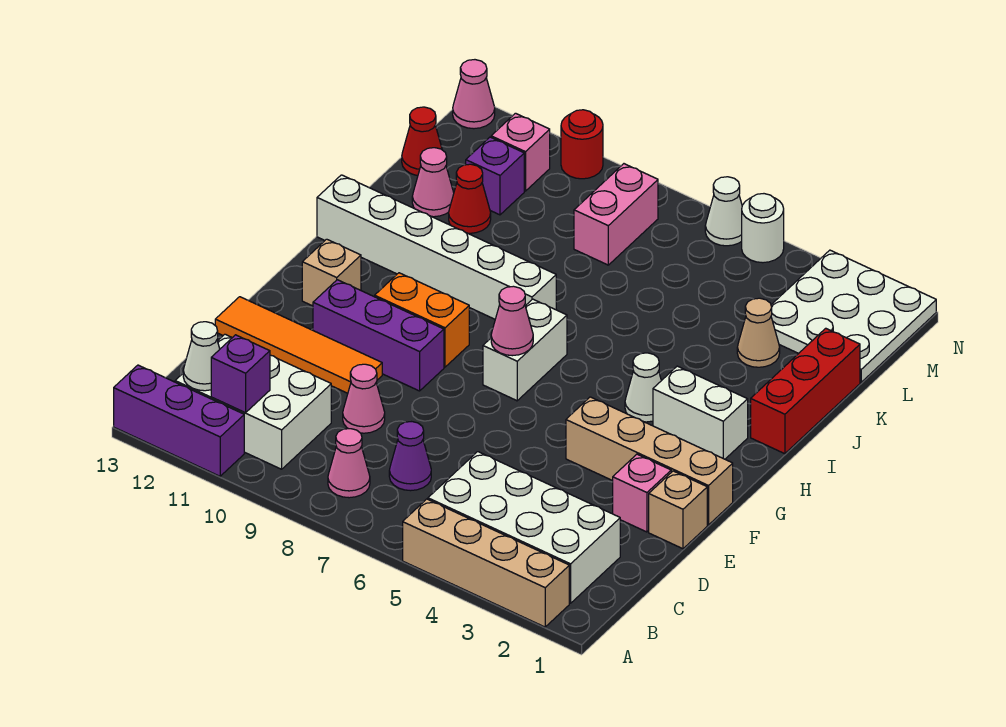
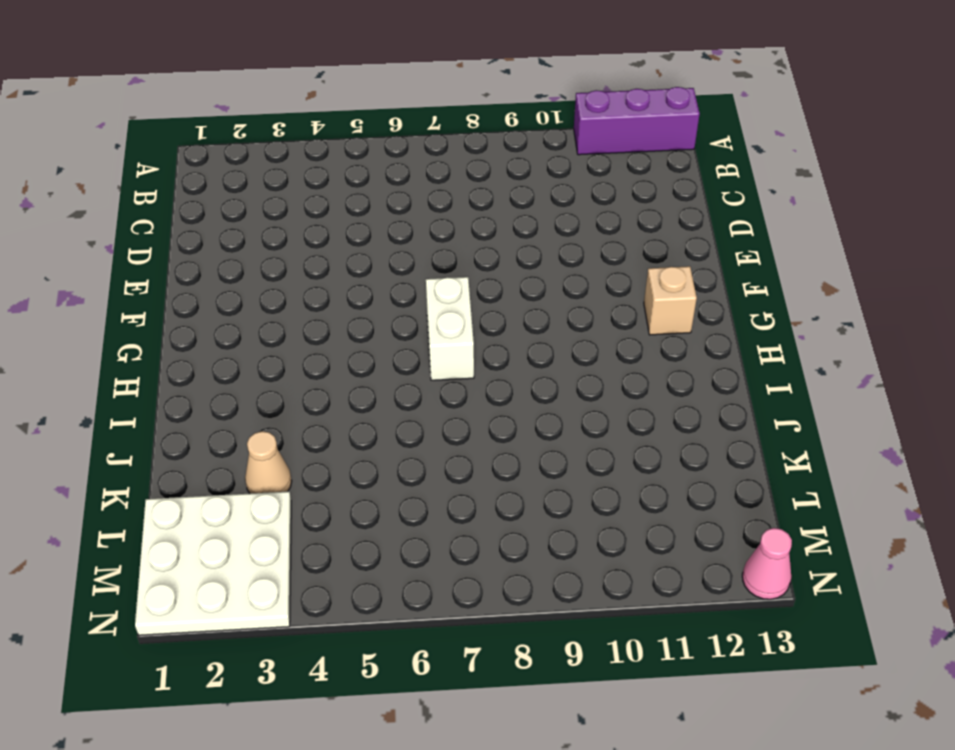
none -> tan brick A2:A5 level 1
none -> white brick B2:C5 level 1
none -> pink cone B8 level 1
none -> white brick B10:C12 level 1

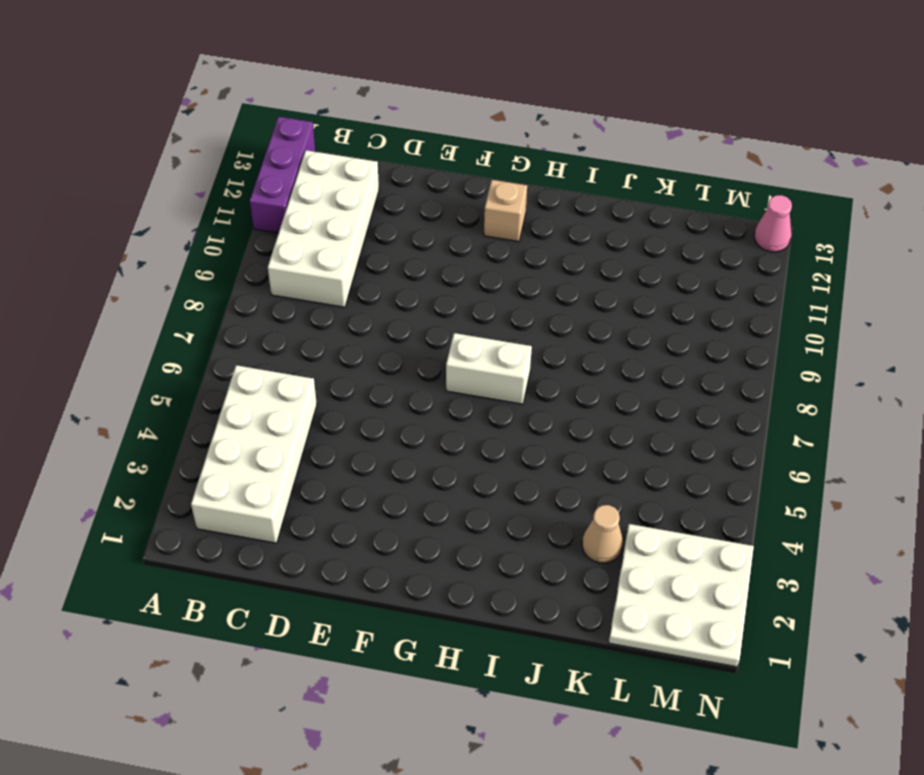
white brick B9:C12 level 1 -> white brick B10:C12 level 1
none -> tan brick A2:A5 level 1
none -> pink cone B8 level 1
none -> purple cone C7 level 1
none -> pink cone D9 level 1

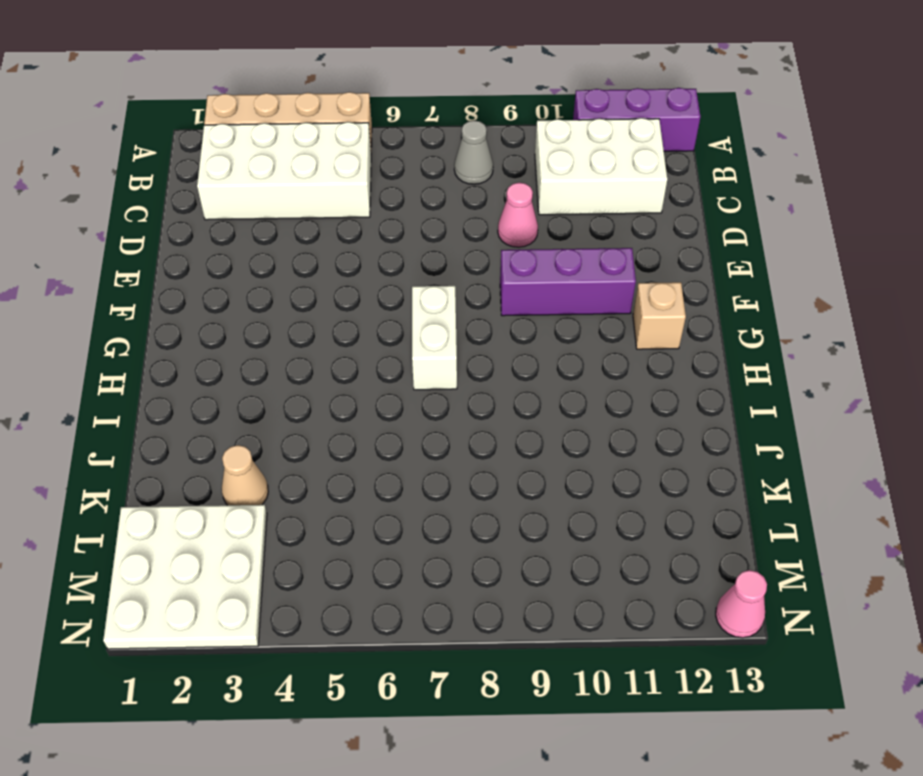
grey cone B8 level 1 -> pink cone B8 level 1
none -> purple cone C7 level 1
none -> tan brick E1 level 1
none -> pink brick E2 level 1
none -> orange tile E10:E13 level 1

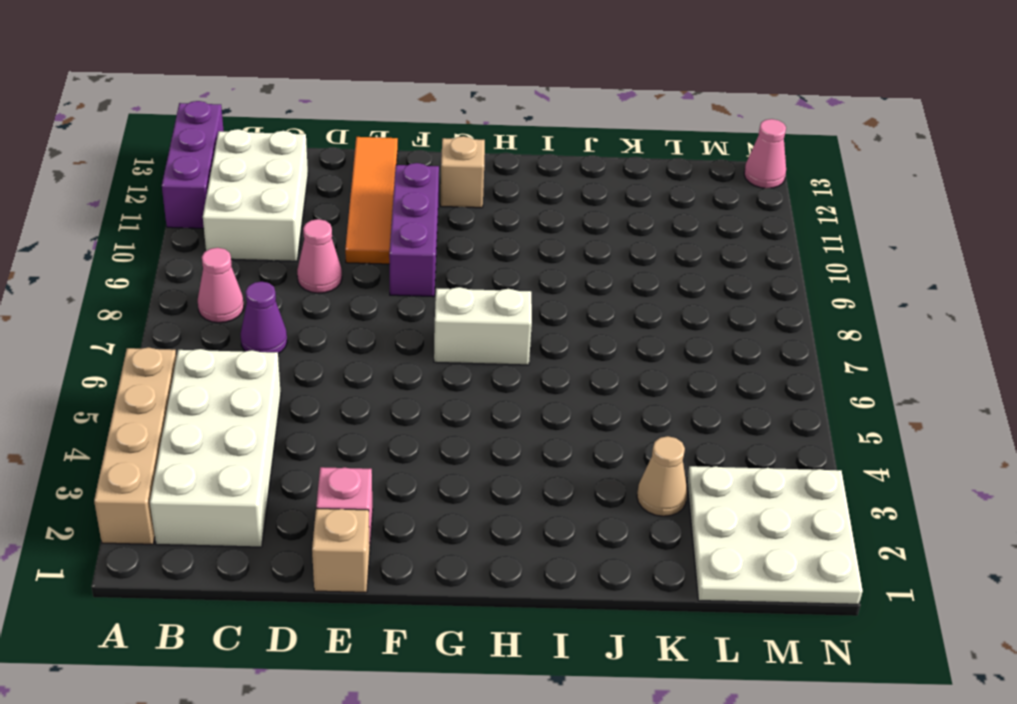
none -> tan brick F1:F4 level 1
none -> orange brick G9:G10 level 1
none -> white brick H2:H3 level 1
none -> white cone H4 level 1

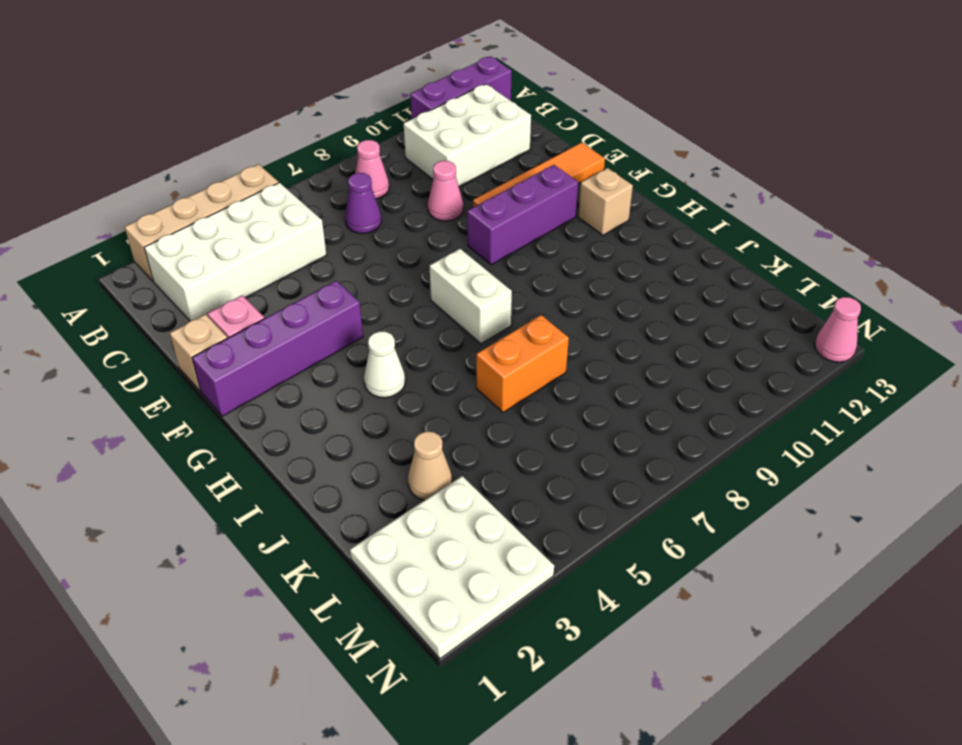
purple brick F1:F4 level 1 -> tan brick F1:F4 level 1
orange brick J6:J7 level 1 -> orange brick G9:G10 level 1
none -> white brick H2:H3 level 1
none -> red brick I1:K1 level 1
none -> white brick I8:I13 level 1
none -> red cone K11 level 1

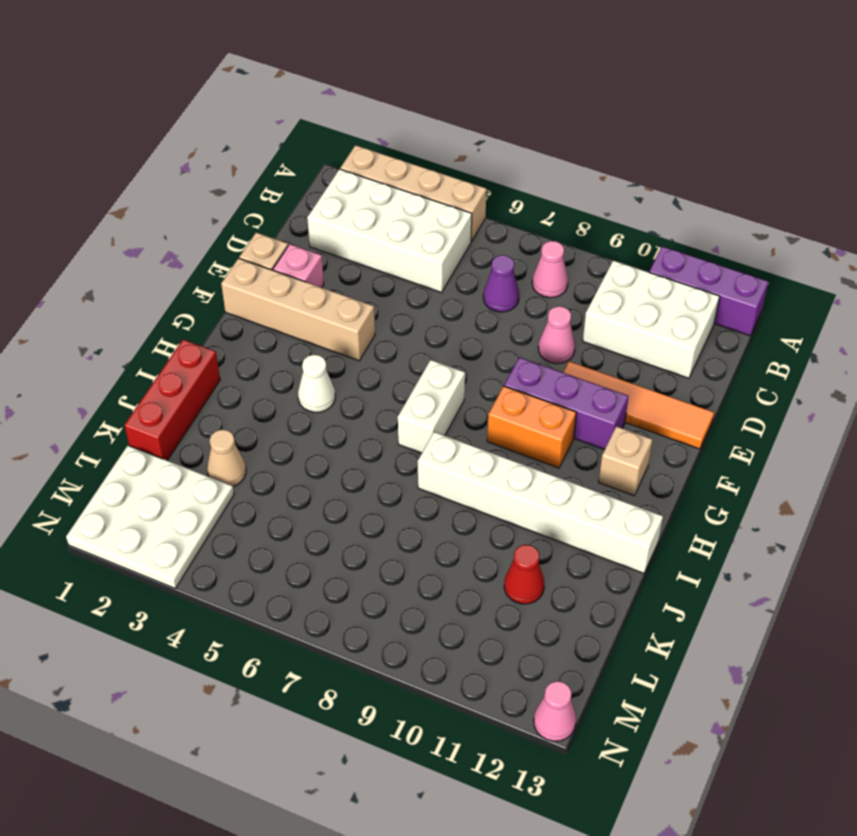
none -> white brick H2:H3 level 1
none -> pink cone K12 level 1
none -> pink brick L8:M8 level 1
none -> purple brick L11 level 1

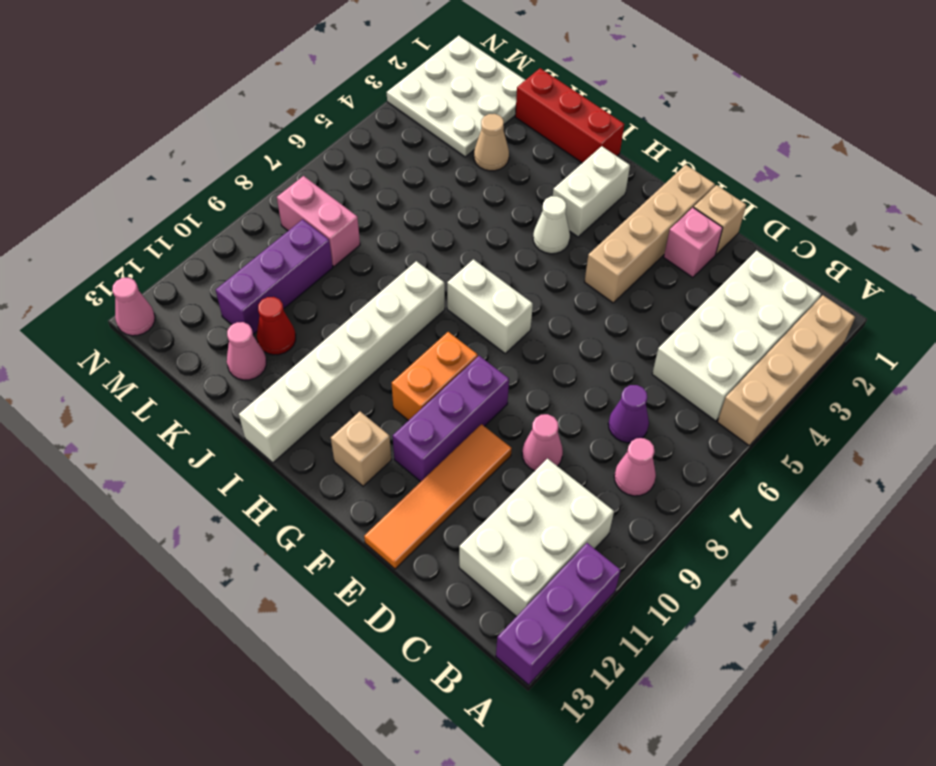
purple brick L9:L11 level 1 -> purple brick L11 level 1
none -> red cone L13 level 1
none -> pink brick M11 level 1
none -> white round brick N5 level 1
none -> white cone N6 level 1

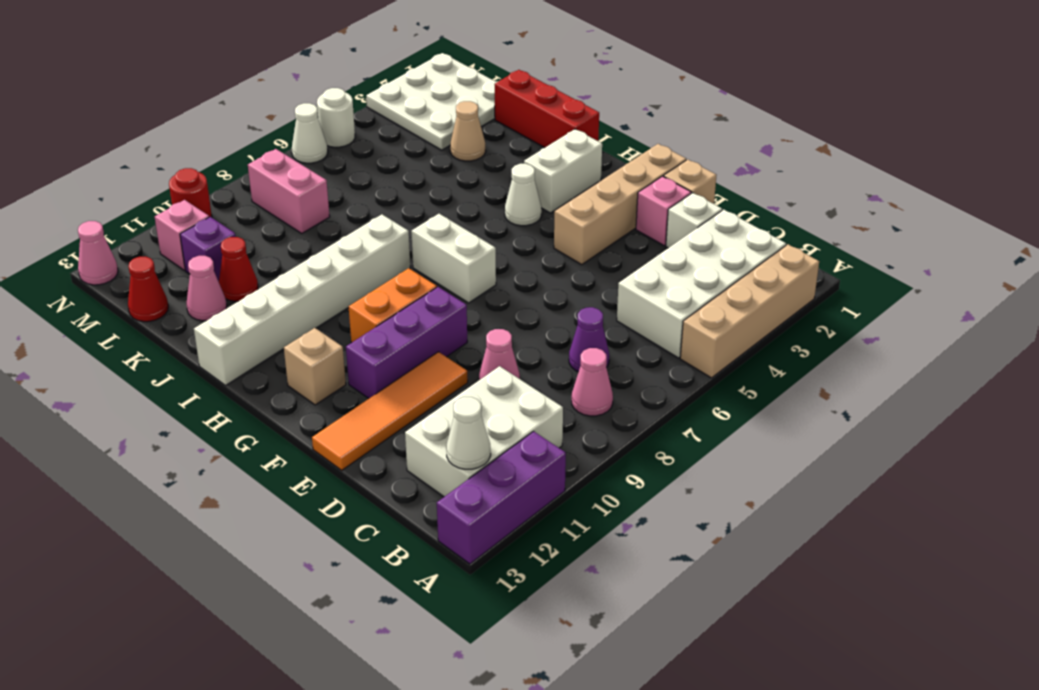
white brick D2 level 1 -> none
none -> purple brick B11 level 2
none -> pink cone G7 level 2

